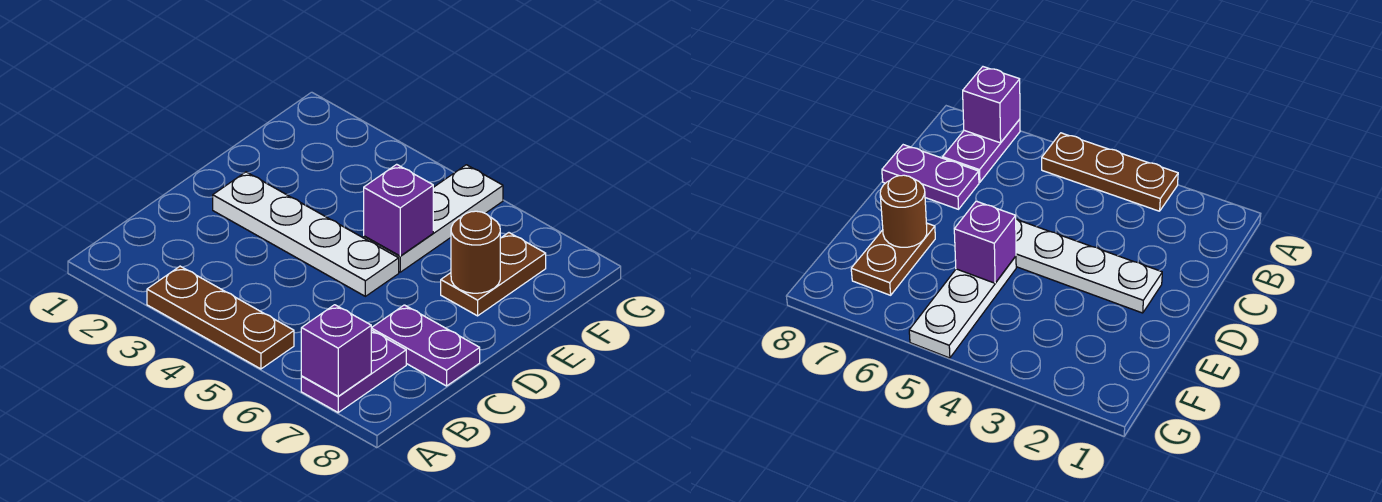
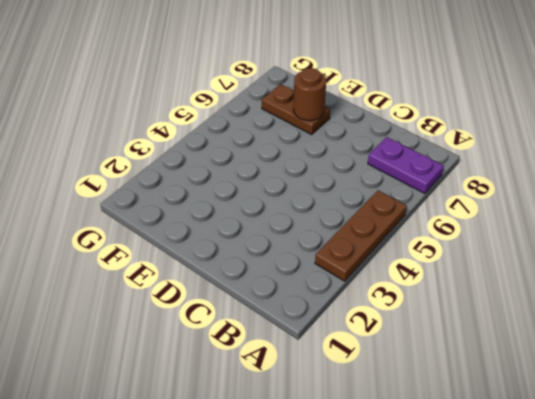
none -> purple plate C7:C8 level 1
none -> white plate D2:D5 level 1

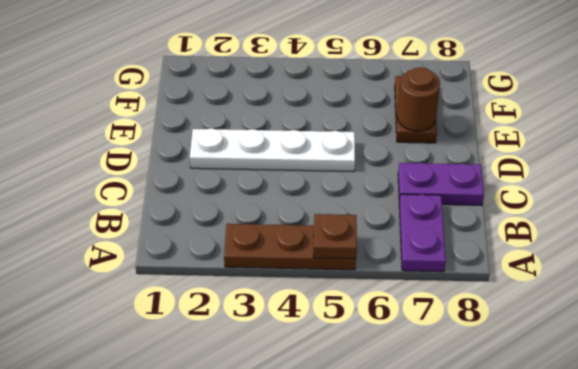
brown plate A5 level 2 -> none
none -> white plate E5:G5 level 1
none -> purple brick A7 level 2

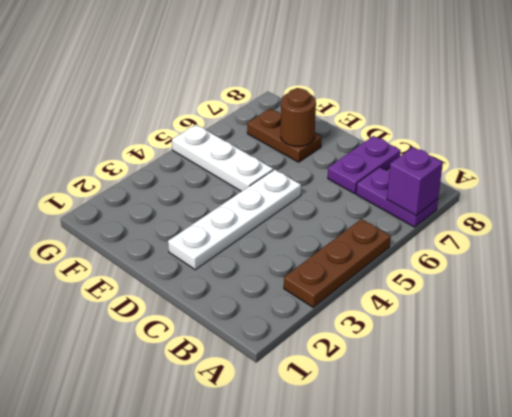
none -> purple brick E5 level 2

